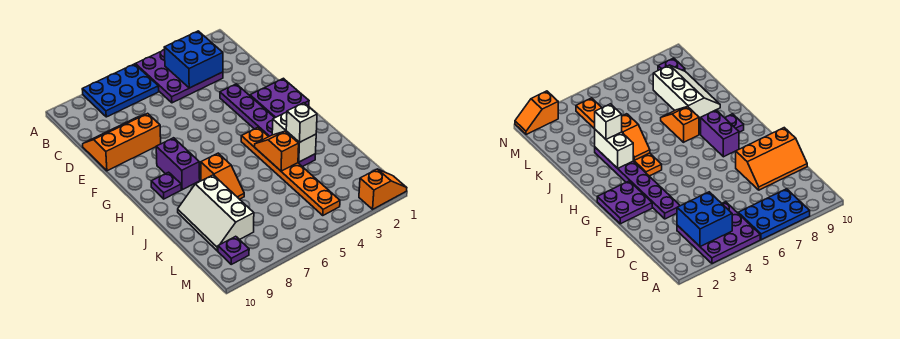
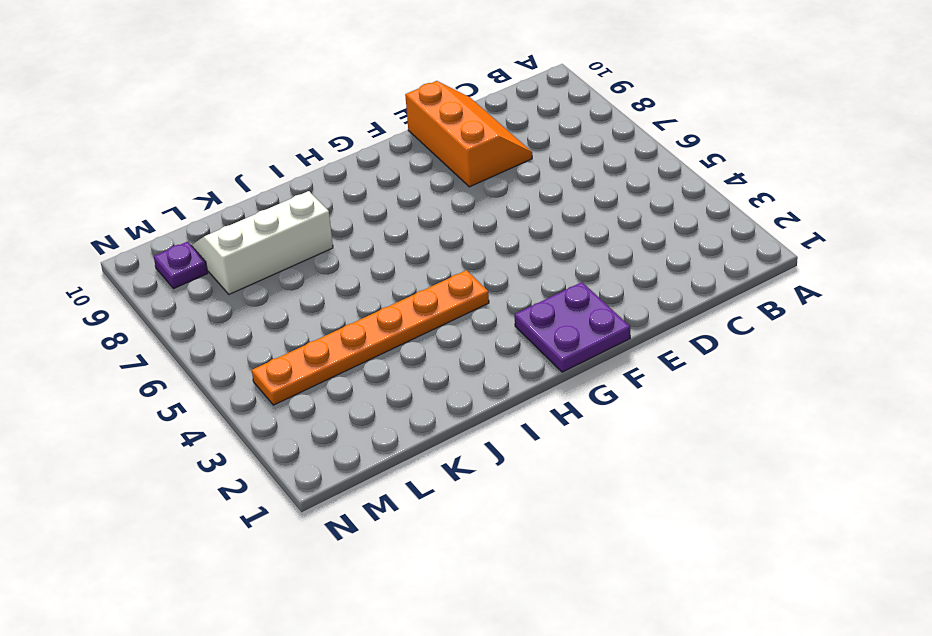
none -> purple plate A3:C5 level 1
none -> blue plate A6:B8 level 1
none -> purple plate E3:J3 level 1

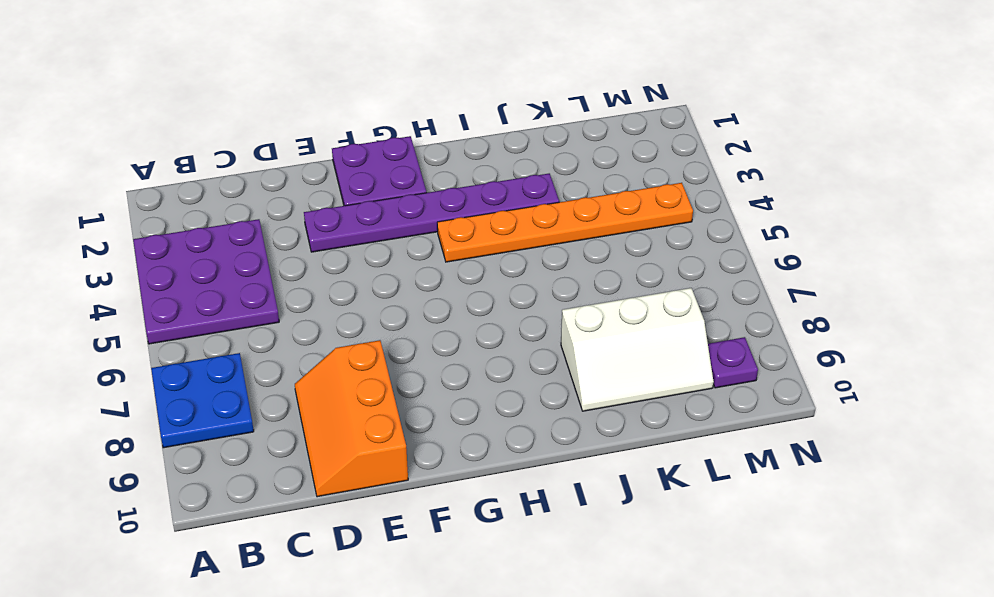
blue plate A7:B8 level 1 -> blue plate A6:B8 level 1
none -> purple brick G8:H8 level 1
none -> purple plate H9 level 1
none -> orange slope I7:J7 level 1 top I

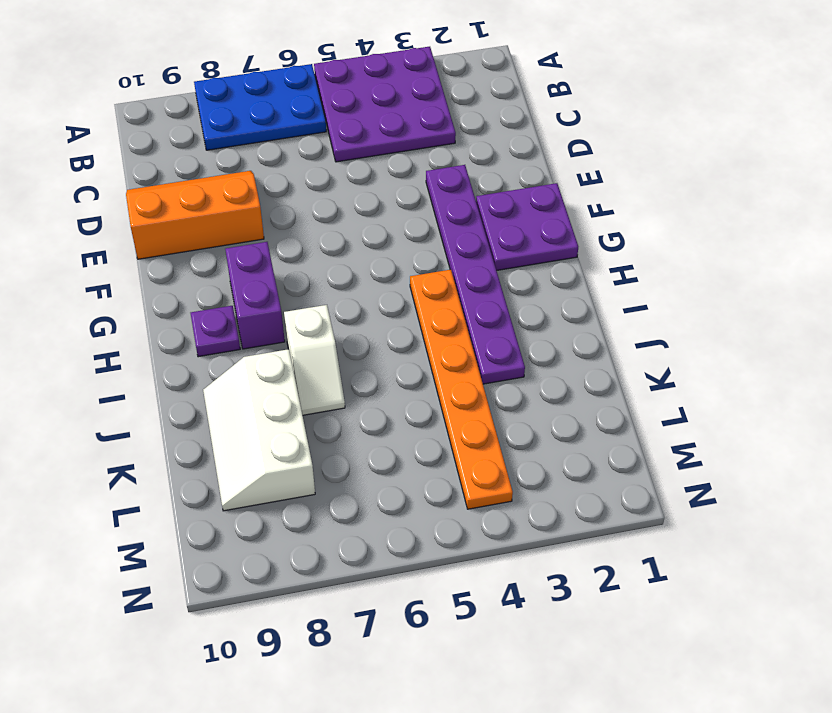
white slope I7:J7 level 1 top I -> orange slope I7:J7 level 1 top I
none -> purple plate M9 level 1
none -> orange slope N1:N2 level 1 top 2
none -> blue brick B3:C4 level 2

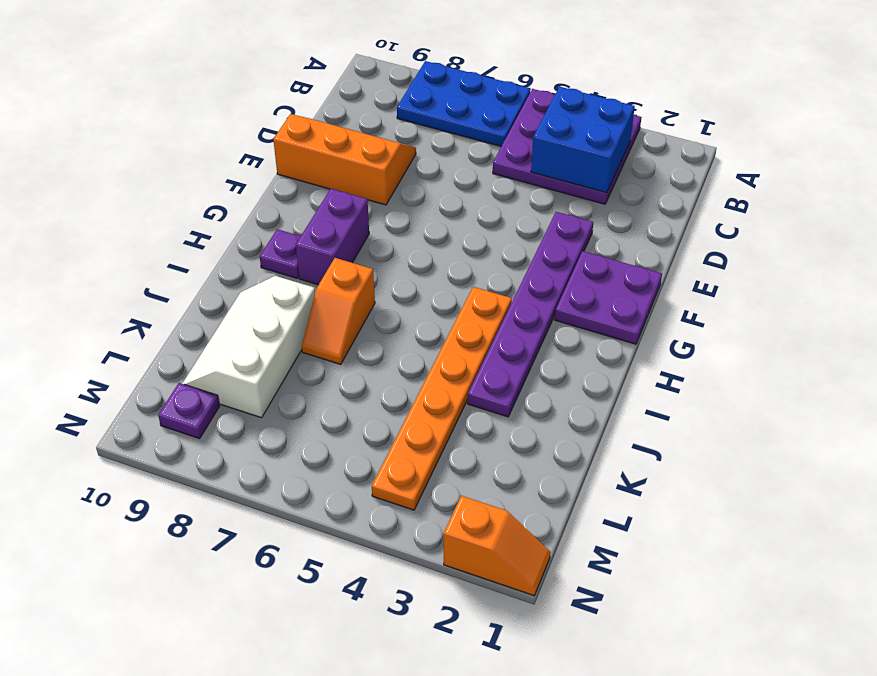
none -> white brick I3:J3 level 2
none -> orange slope I4:J4 level 2 top J
none -> white brick J3 level 3

